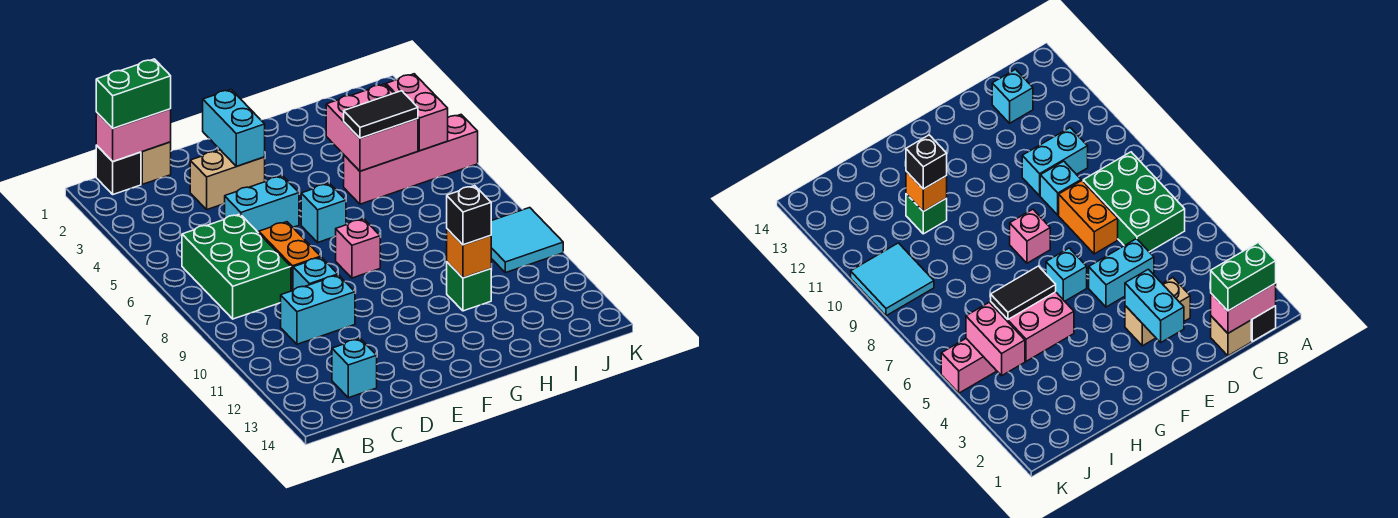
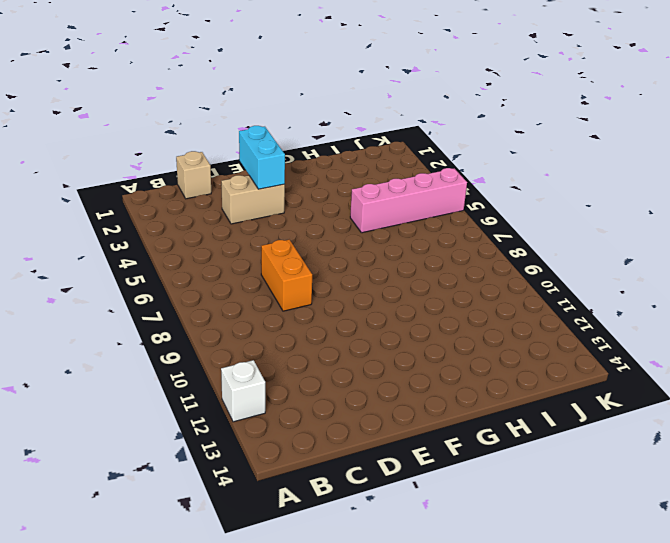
white brick A12 level 1 -> none
none -> black brick B1 level 1
none -> green brick B6:C8 level 1
none -> cyan brick C10:D10 level 1

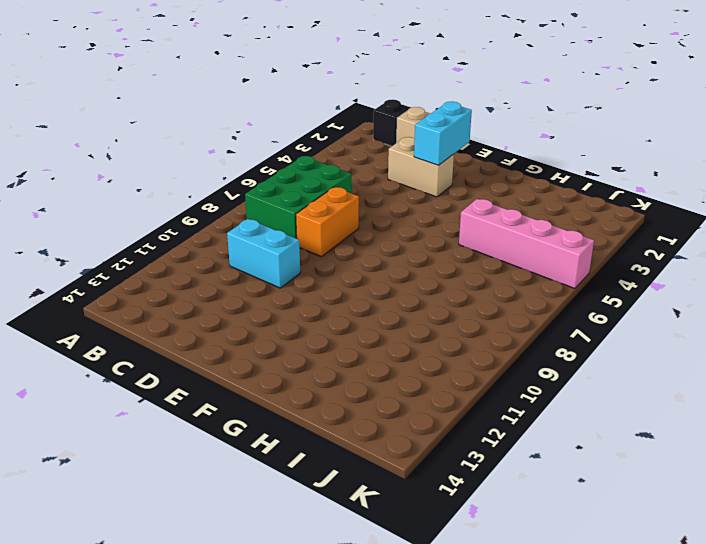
none -> cyan brick C13 level 1
none -> cyan brick D5:E5 level 1
none -> cyan brick D9 level 1

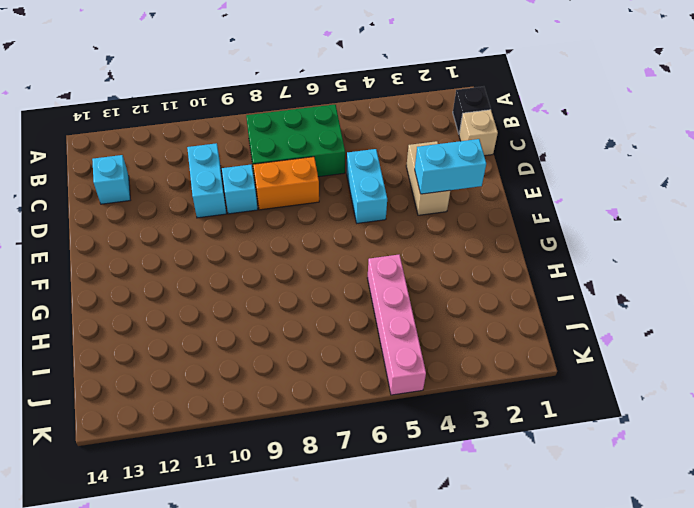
none -> cyan brick F6 level 1
none -> pink brick F8 level 1
none -> green brick H11 level 1

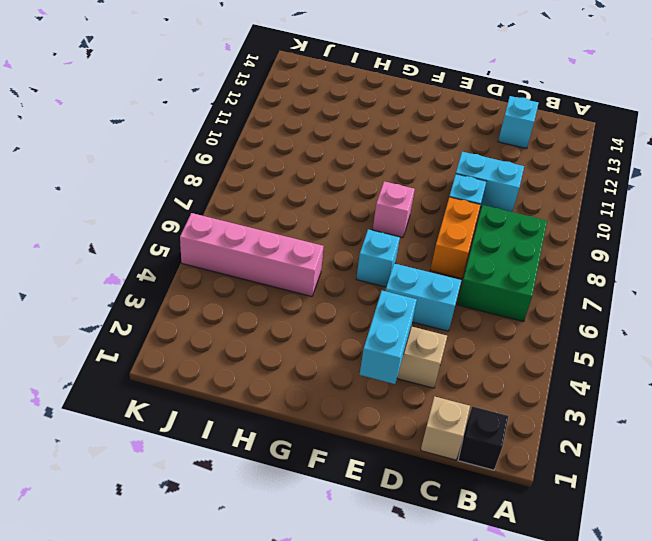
none -> green brick H11 level 1
none -> cyan tile J9:K10 level 1
none -> pink brick B1:C1 level 2

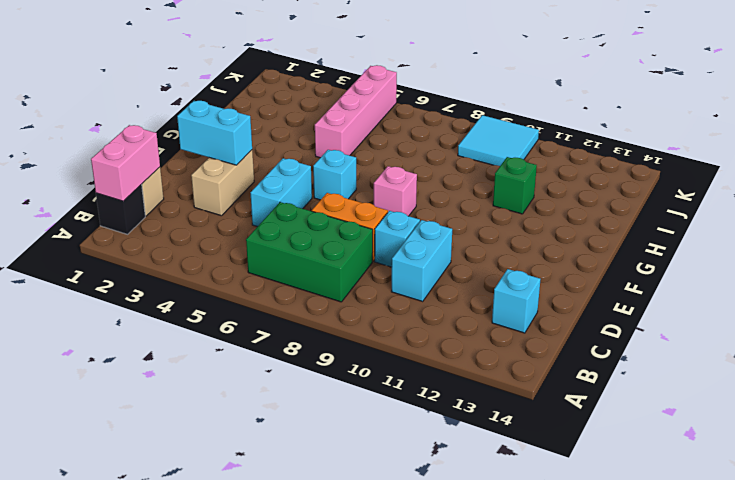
none -> pink brick H4:I5 level 2
none -> orange brick H11 level 2
none -> pink brick J4:J5 level 2

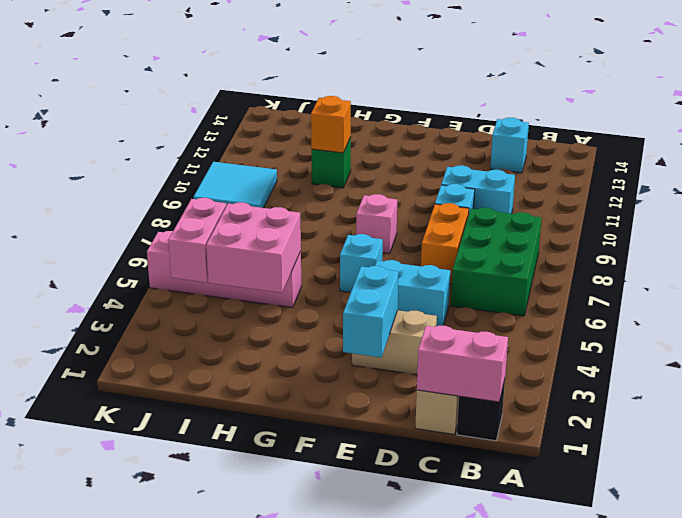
none -> green brick B1:C1 level 3
none -> black tile H5:I5 level 3
none -> black brick H11 level 3

